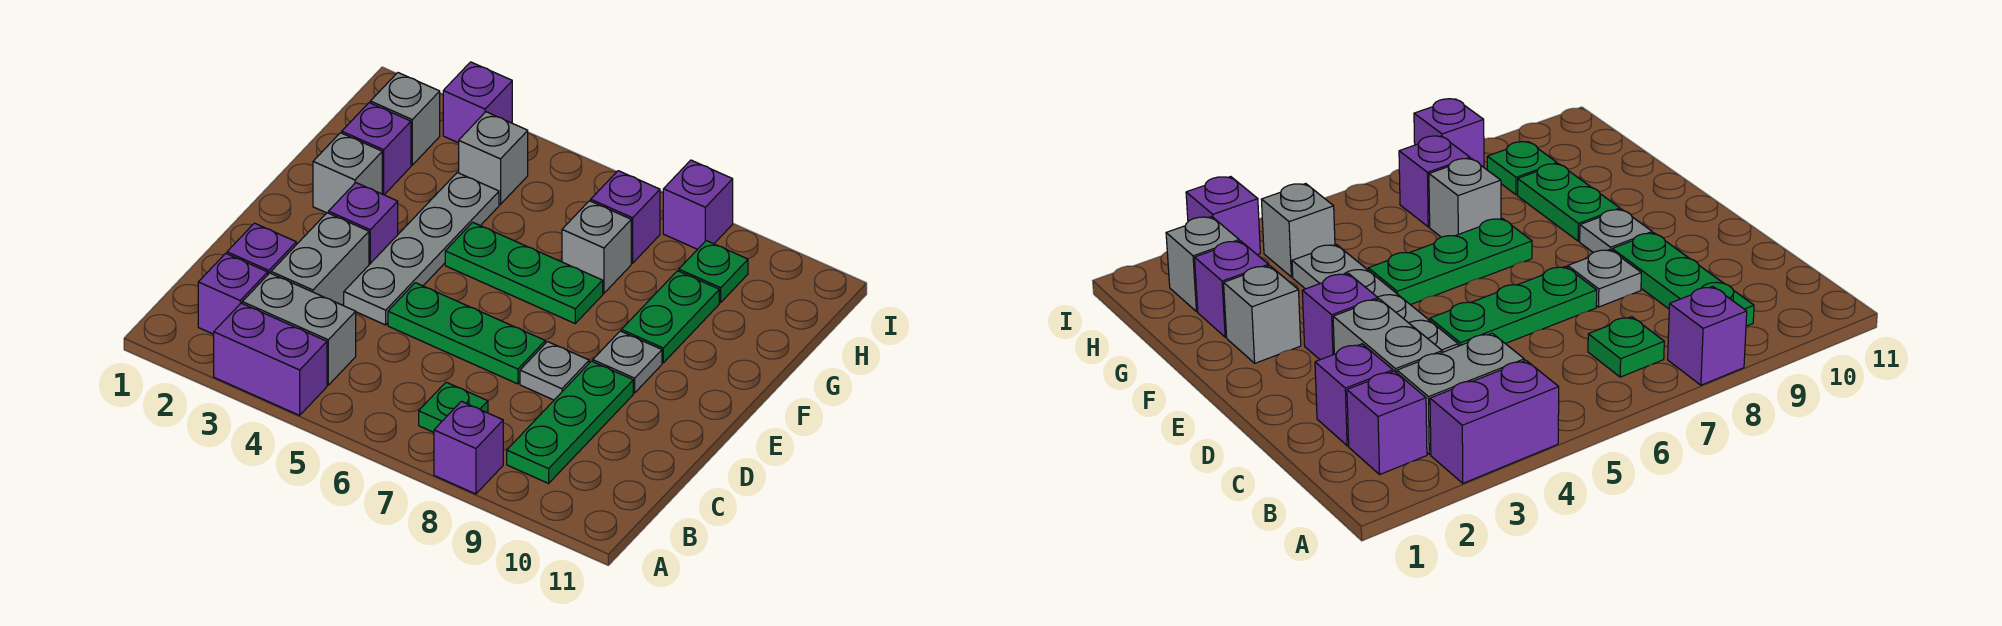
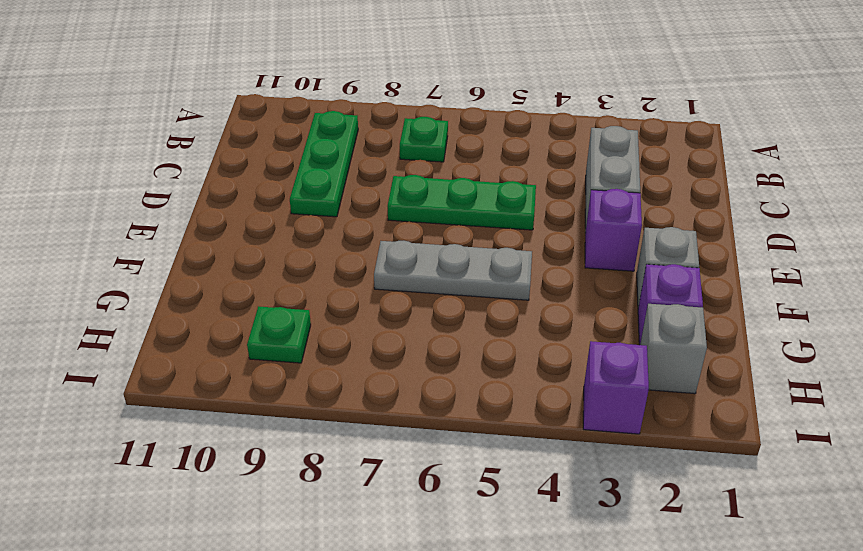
grey plate F5:F7 level 1 -> green plate F5:F7 level 1
none -> purple brick A3:A4 level 1
none -> purple brick A8 level 1
none -> purple brick B2 level 1

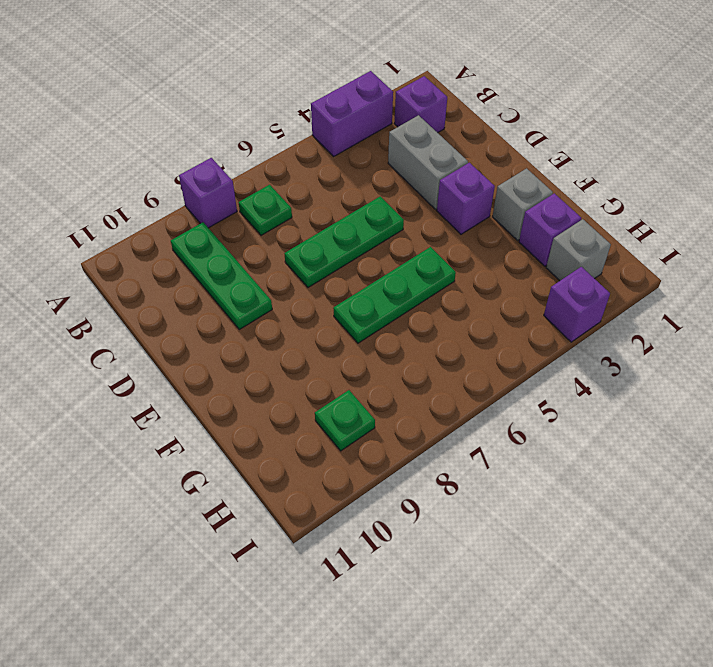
none -> grey brick B3:B4 level 1
none -> purple brick C2 level 1
none -> grey plate D4:G4 level 1

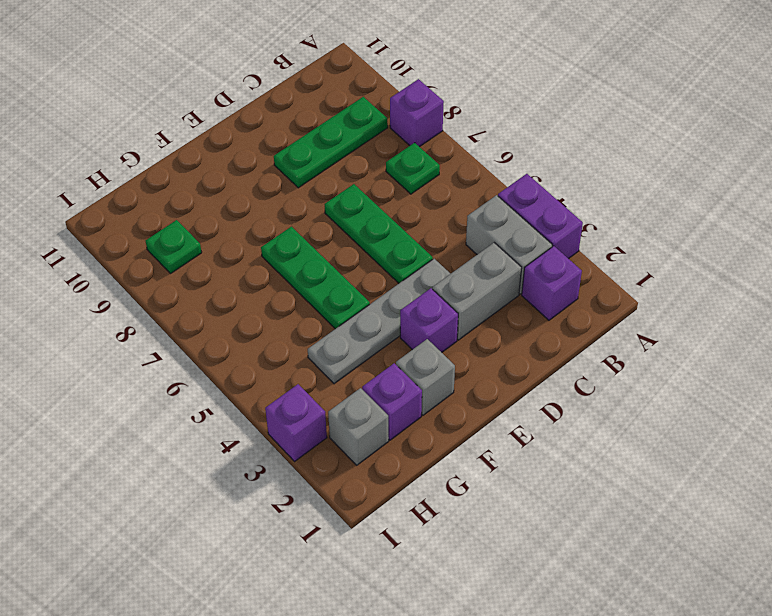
none -> purple brick C2 level 1
none -> grey plate D8 level 1
none -> grey plate E9 level 1

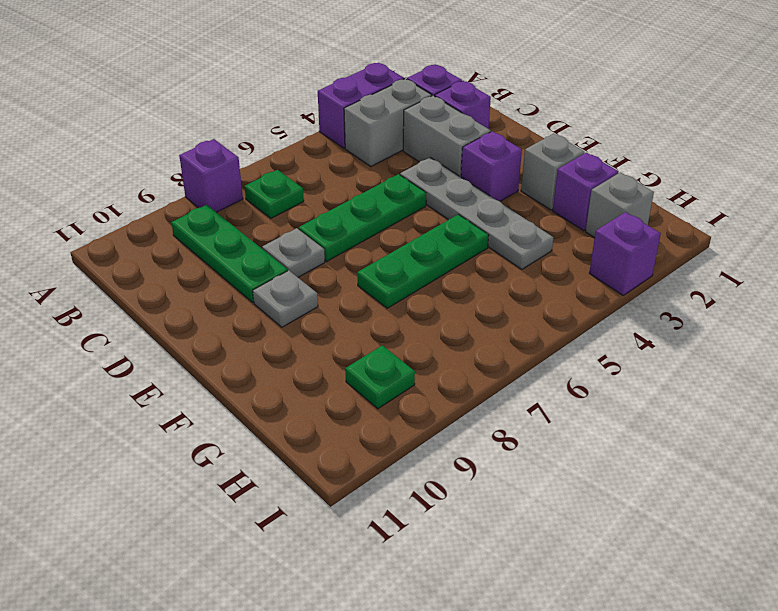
none -> green plate F9:G9 level 1
none -> grey brick G7 level 1
none -> grey brick H4 level 1

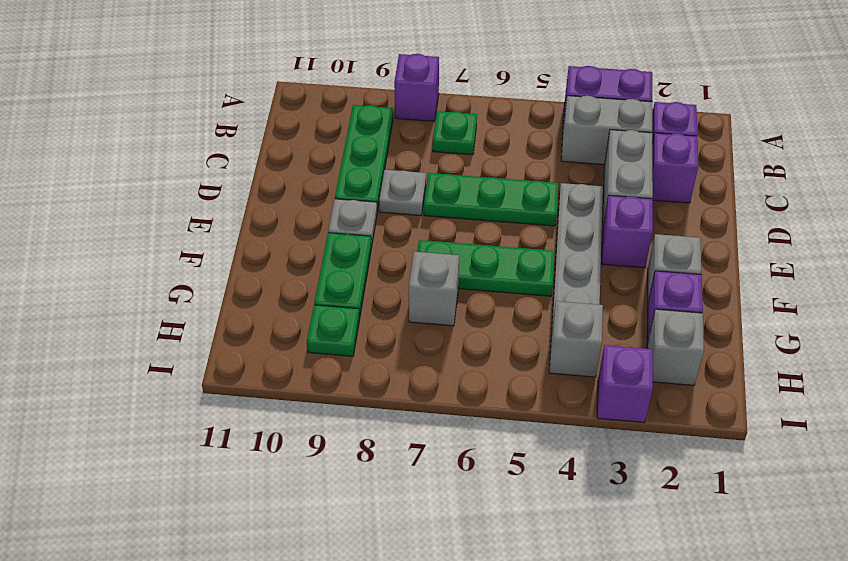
none -> purple brick H7 level 1
none -> purple brick I8 level 1

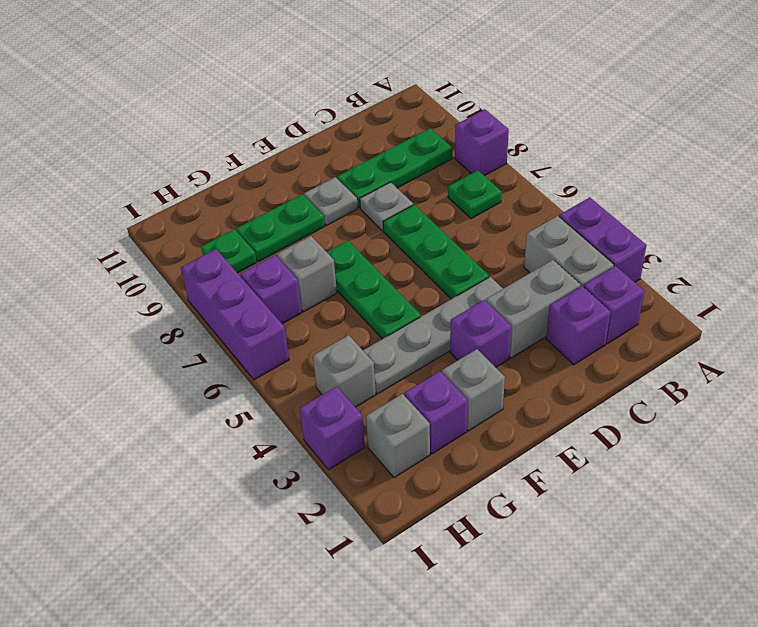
purple brick I6:I8 level 1 -> purple brick I8 level 1

